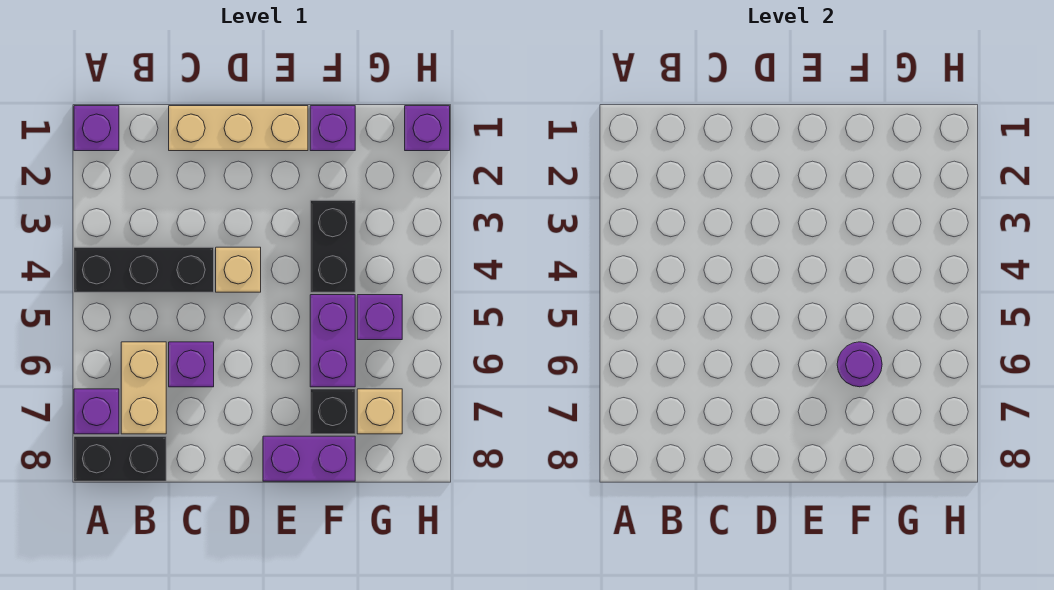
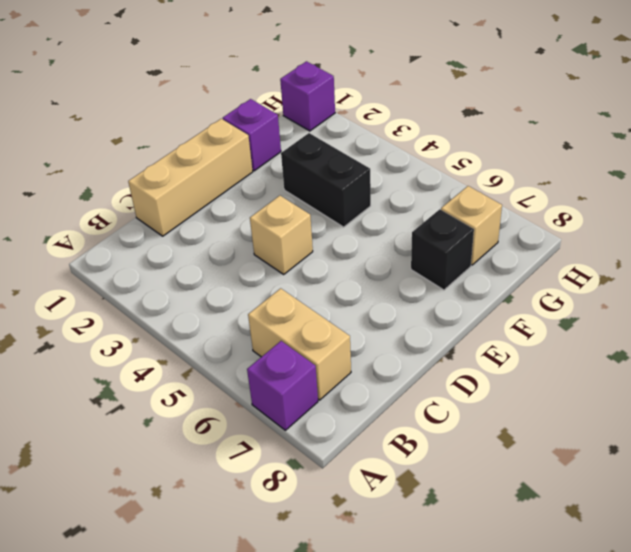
none -> purple brick A1 level 1
none -> black brick A4:C4 level 1
none -> black brick A8:B8 level 1

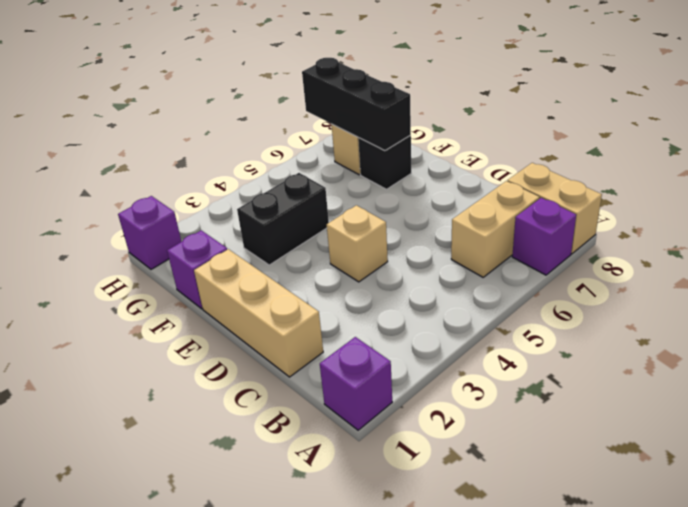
tan brick A8:B8 level 1 -> black brick A8:B8 level 1
black brick F7:H7 level 2 -> black brick A4:C4 level 1
none -> purple brick C6 level 1
none -> purple brick E8:F8 level 1
none -> purple brick F5:F6 level 1

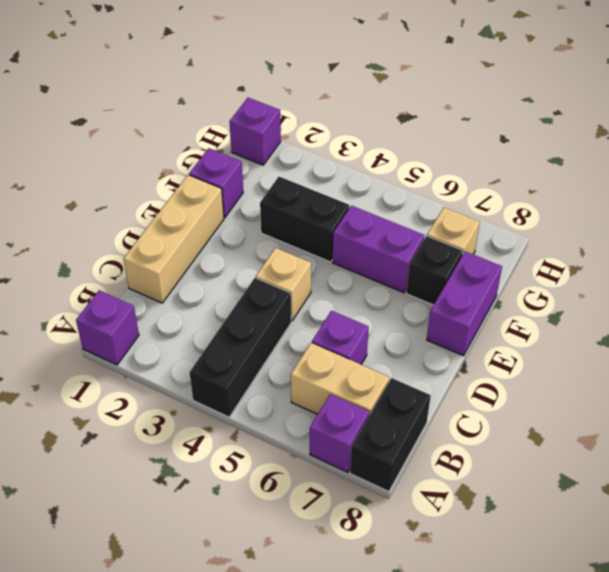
none -> purple brick G5 level 1
none -> purple round brick F6 level 2

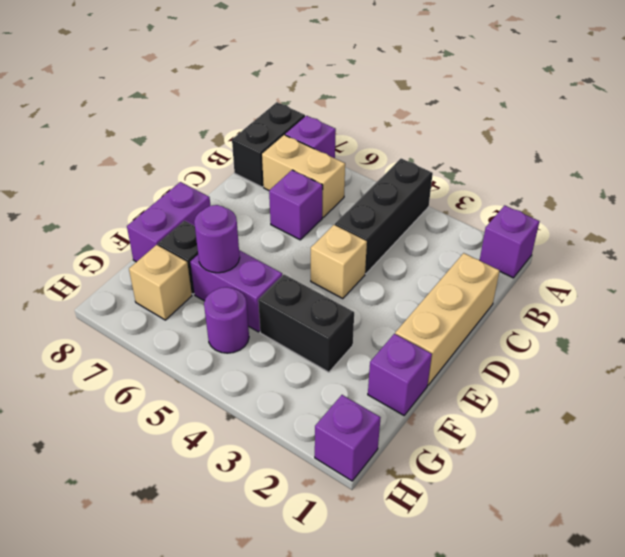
purple round brick G5 level 1 -> purple brick G5 level 1

